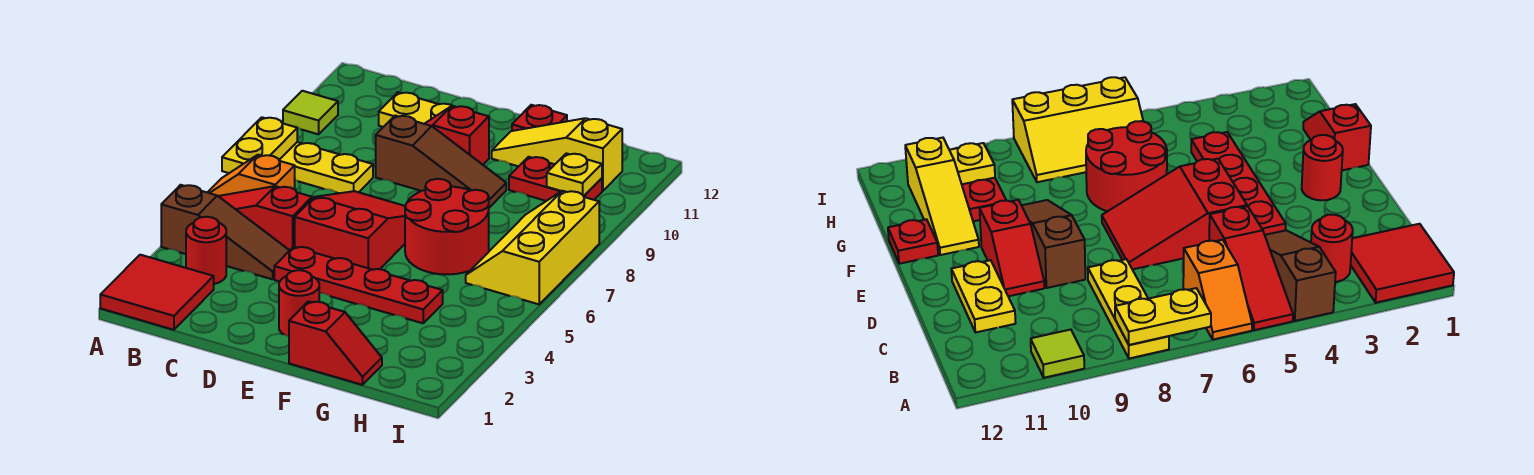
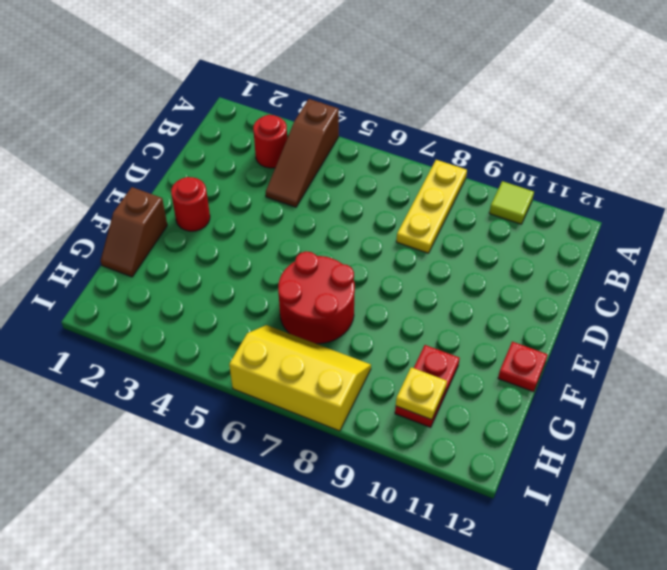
brown slope F1:G1 level 1 top F -> red slope F1:G1 level 1 top F
none -> red tile A1:B2 level 1
none -> red slope A5:C5 level 1 top C
none -> orange slope A6:B6 level 1 top B

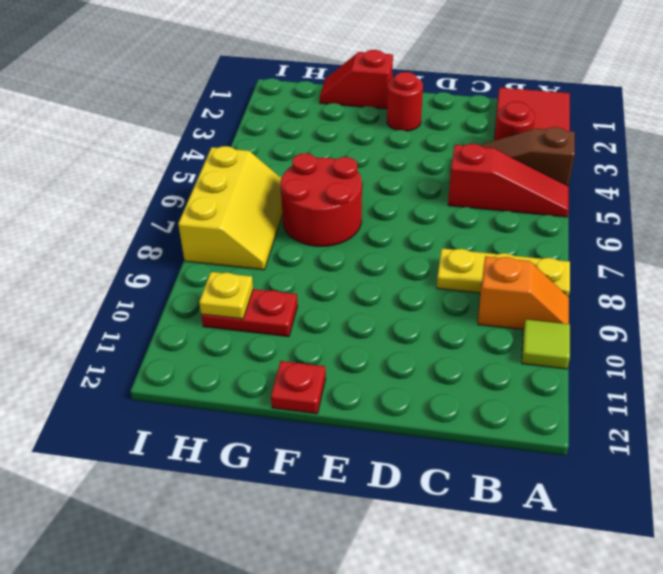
orange slope A9:B9 level 1 top B -> orange slope A6:B6 level 1 top B
none -> yellow plate C11:D11 level 1
none -> red plate D4:G4 level 1
none -> red slope D5:E7 level 1 top 5

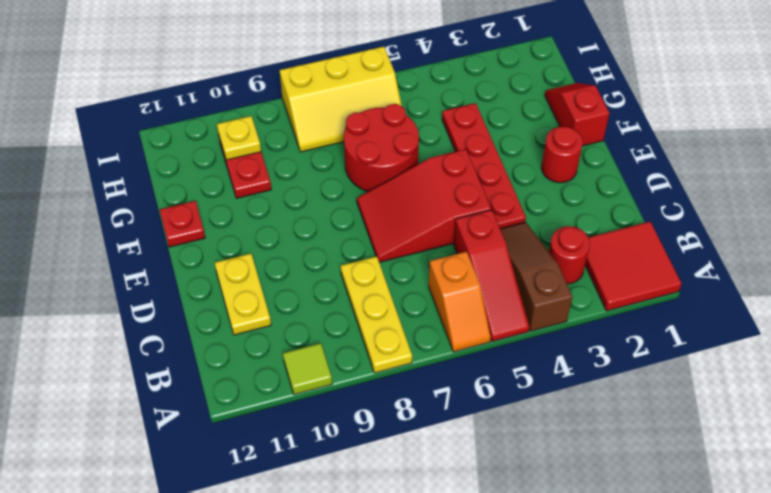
none -> brown slope D9:F9 level 1 top D
none -> red slope D10:E10 level 1 top E
none -> yellow slope F11:H11 level 1 top H

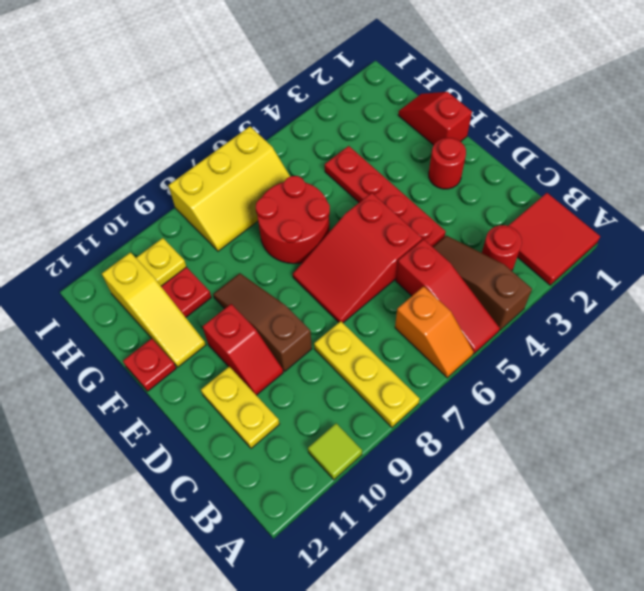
none -> yellow plate A7:A8 level 2

